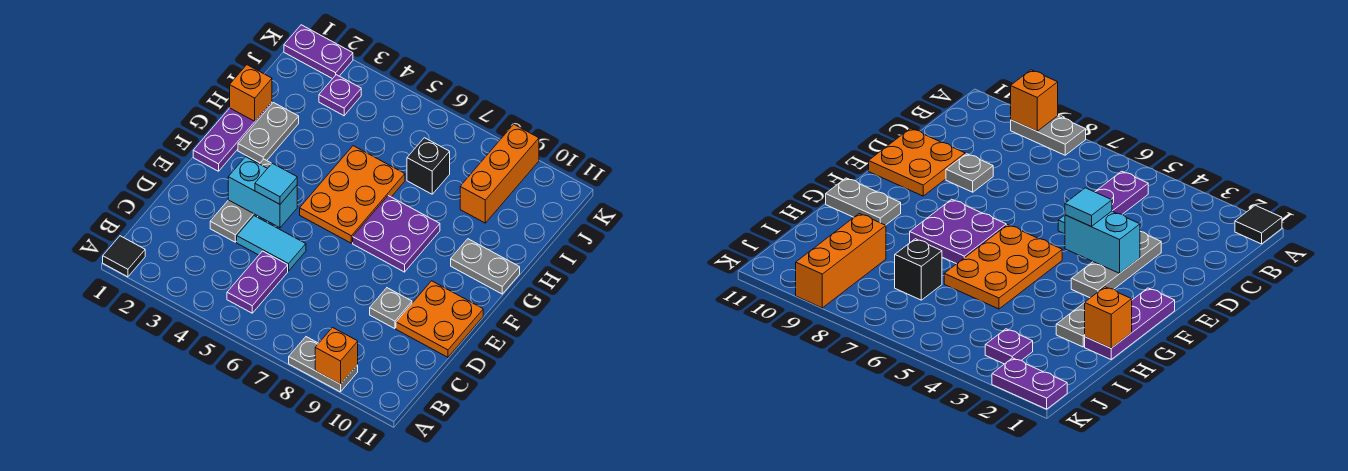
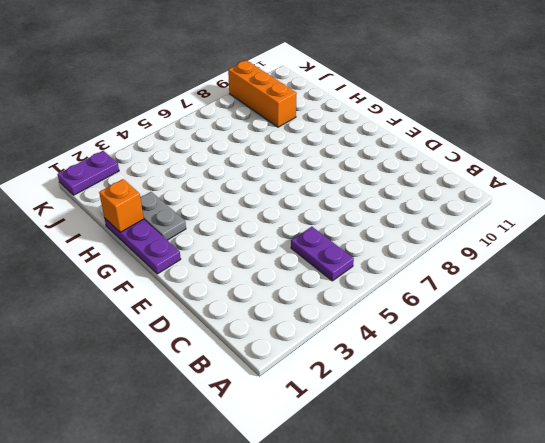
none -> black tile A1 level 1
none -> grey plate A8:A9 level 1
none -> grey plate D3:F3 level 1

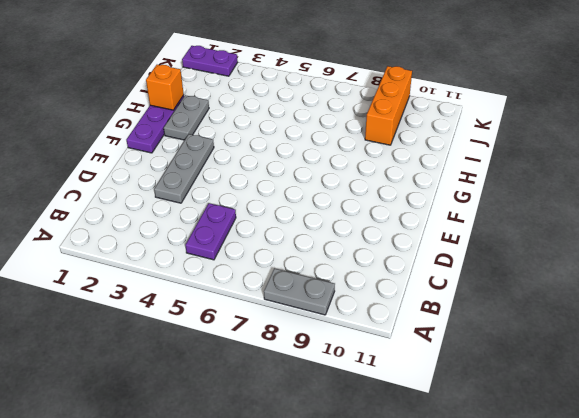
none -> black tile A1 level 1
none -> cyan tile D4:D5 level 1
none -> grey plate D9 level 1

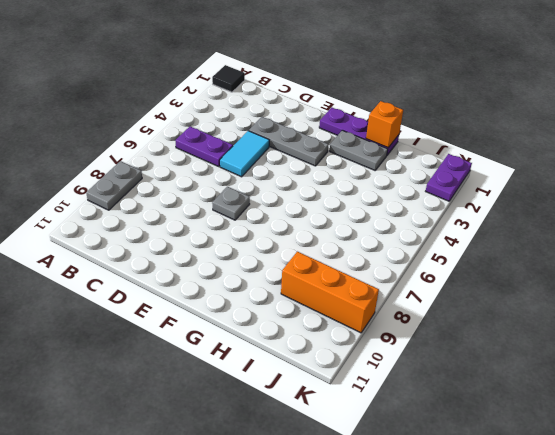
grey plate E7 level 1 -> grey plate D9 level 1
none -> orange plate D10:E11 level 1
none -> orange plate F5:H6 level 1
none -> purple plate F7:G8 level 1

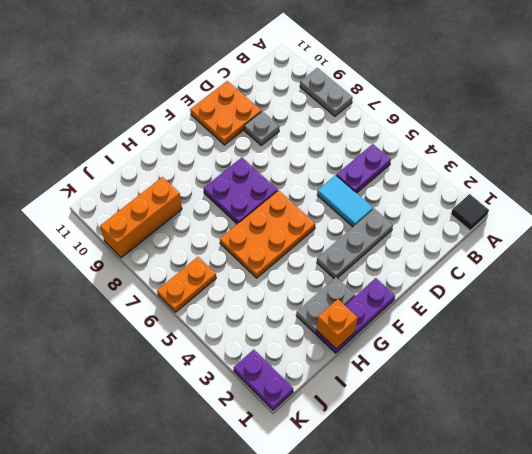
orange plate J6:K6 level 1 -> none
none -> grey plate G10:G11 level 1
none -> black brick I7 level 1
none -> purple plate J3 level 1

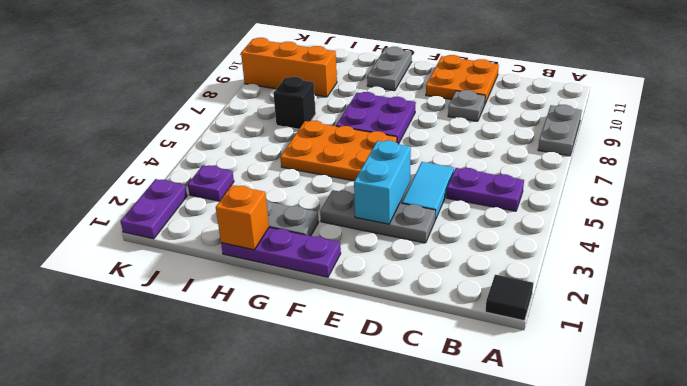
none -> orange brick A9 level 2
none -> cyan tile E4 level 3

